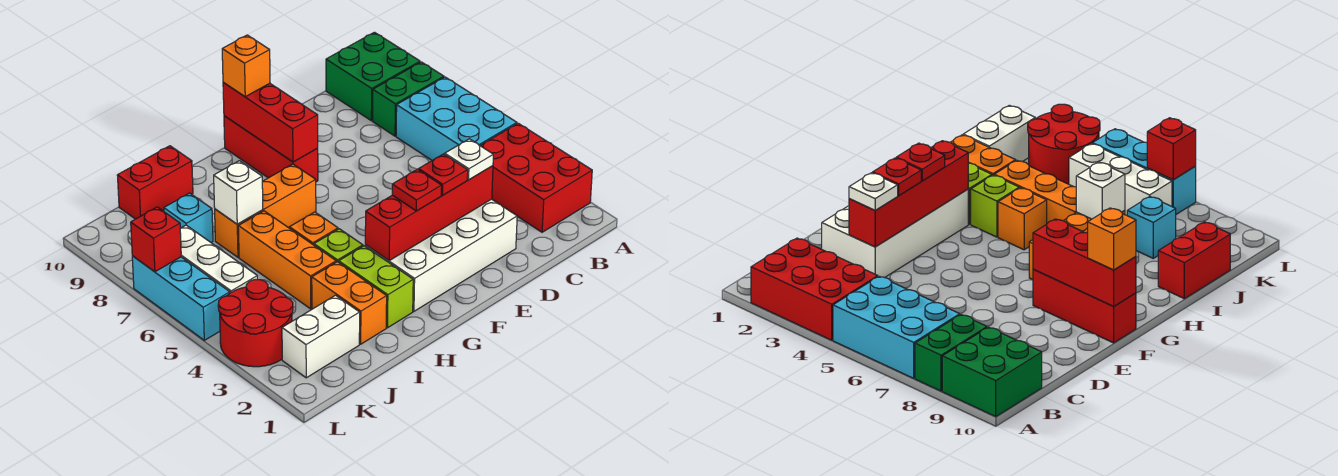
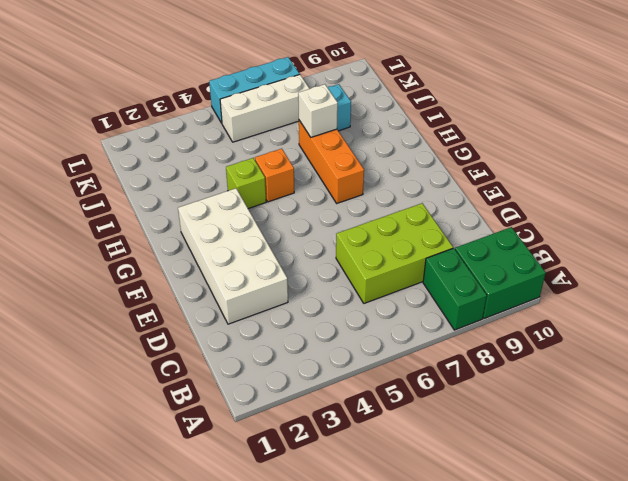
lime brick C6:D8 level 1 -> none
none -> red brick A2:B4 level 1
none -> cyan brick A5:B7 level 1
none -> red brick F8:F10 level 1

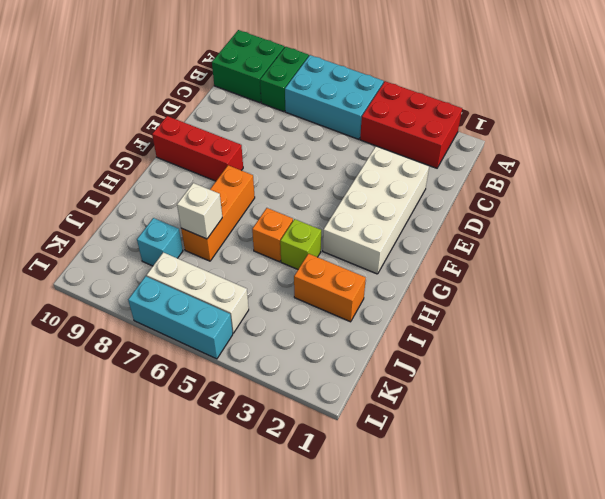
none -> lime brick H2:H3 level 1
none -> orange brick I4:I6 level 1
none -> red brick I10:J10 level 1

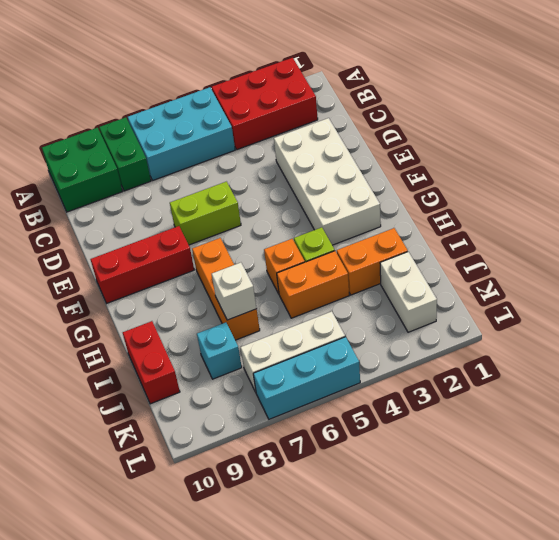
lime brick E6:E7 level 1 -> lime brick H2:H3 level 1
orange brick I4:I5 level 1 -> orange brick I4:I6 level 1
none -> red round brick K3:L4 level 1
none -> red brick D3:G3 level 2
none -> red brick F8:F10 level 2

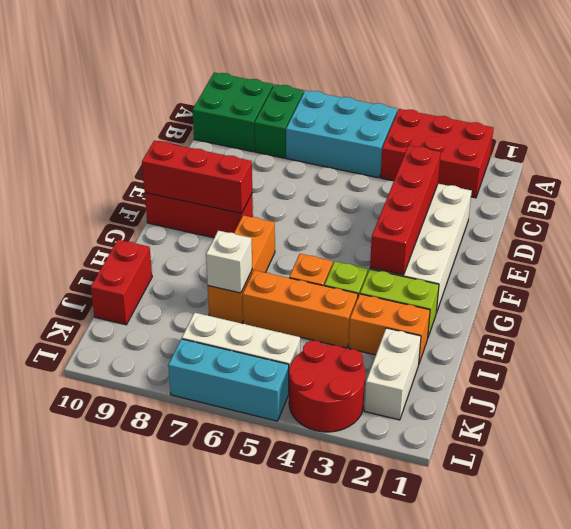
none -> cyan brick J8 level 1
none -> red brick L7 level 2
none -> white plate D3 level 3

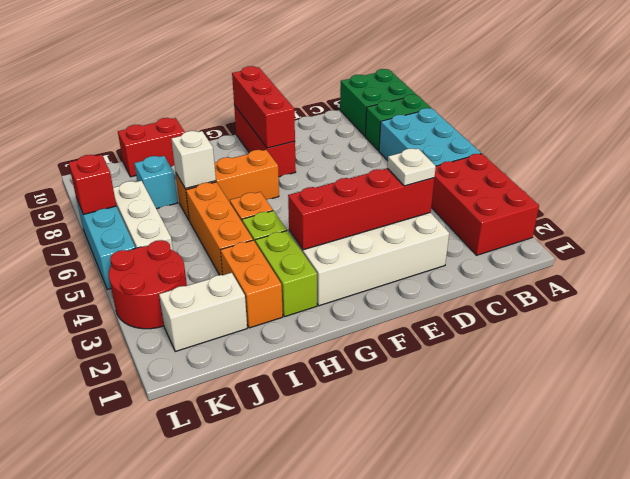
none -> red plate E3 level 3
none -> red plate F3 level 3
none -> orange brick F10 level 3

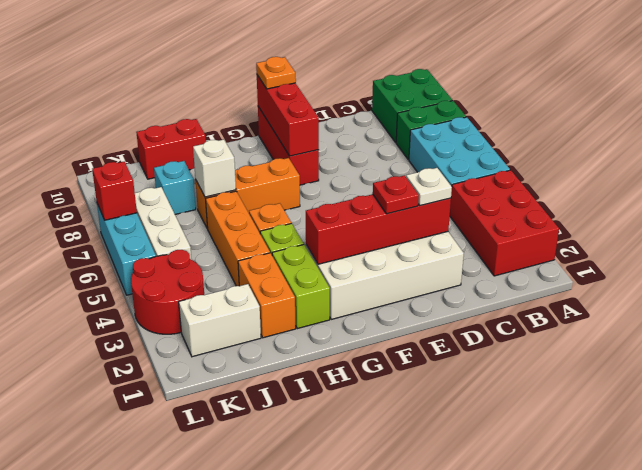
orange plate F10 level 3 -> orange brick F10 level 3
none -> red plate F3 level 3

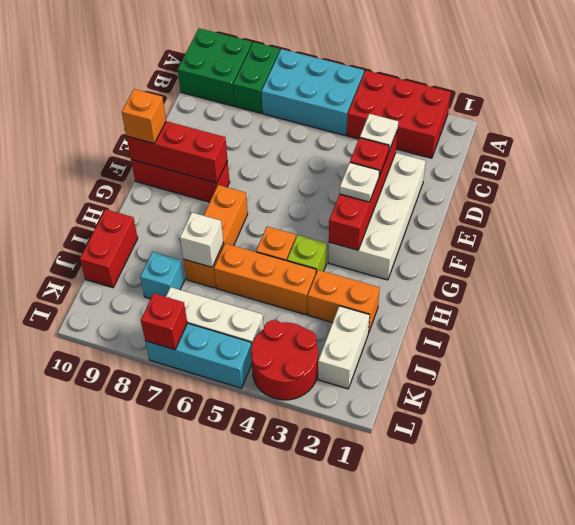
white plate F3 level 3 -> red plate F3 level 3
none -> lime brick H2:H3 level 1

